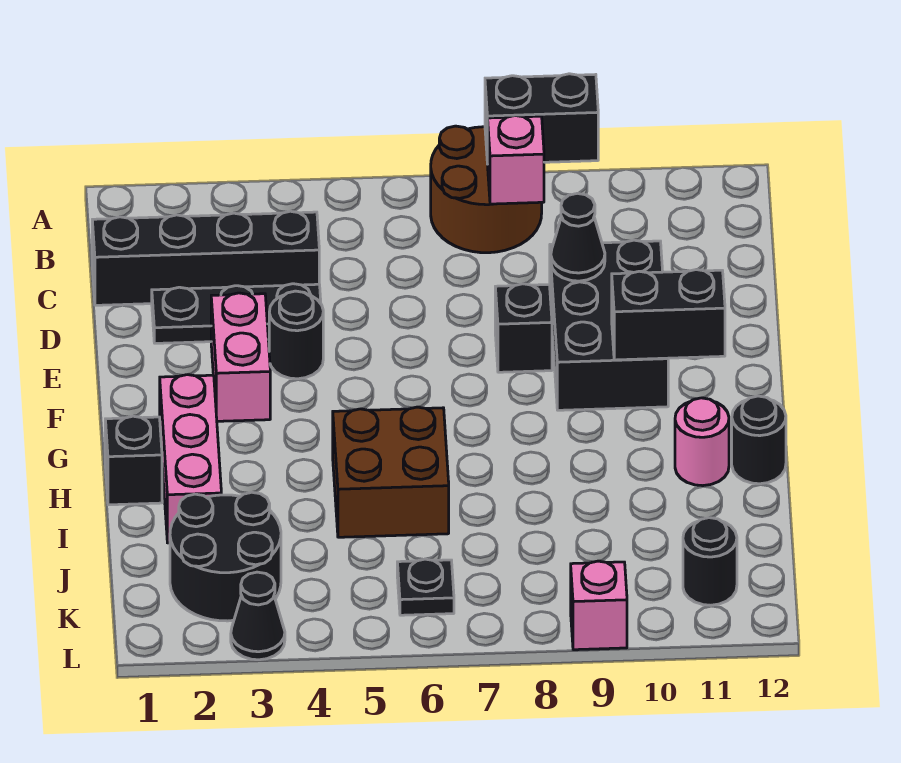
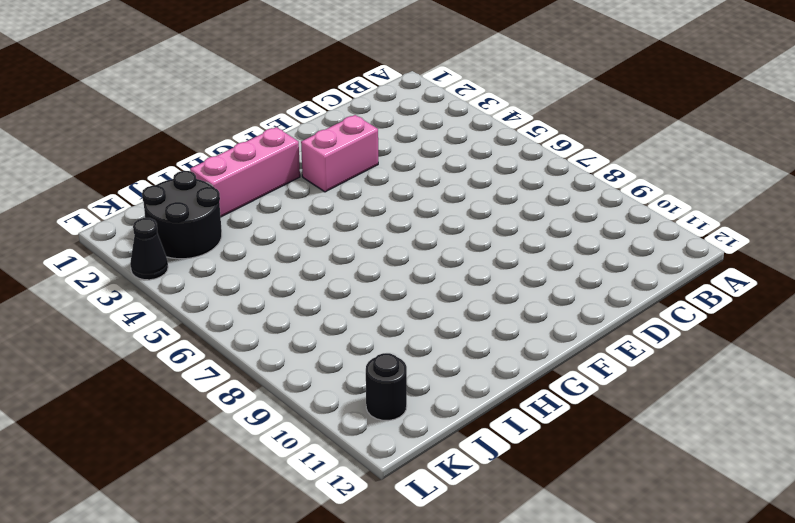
none -> brown round brick A7:B8 level 1
none -> black brick C1:C4 level 1
none -> black plate D2:D4 level 1

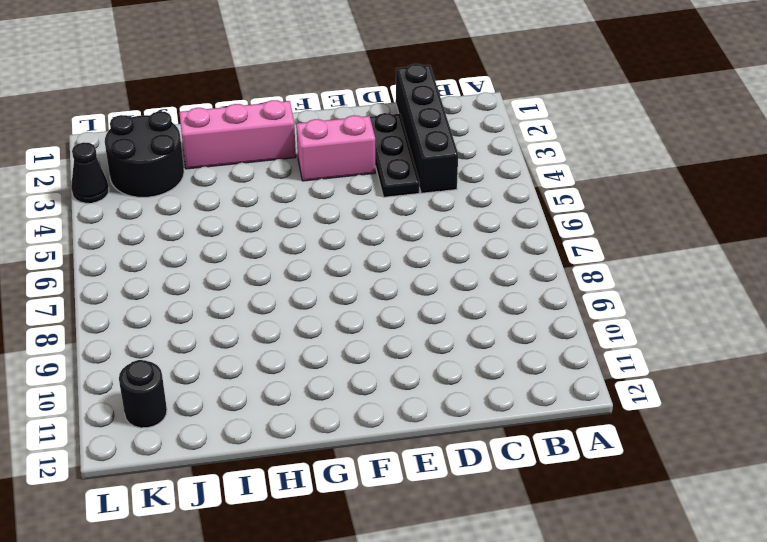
none -> brown round brick A7:B8 level 1
none -> black brick D9:F10 level 1
none -> black round brick E4 level 1

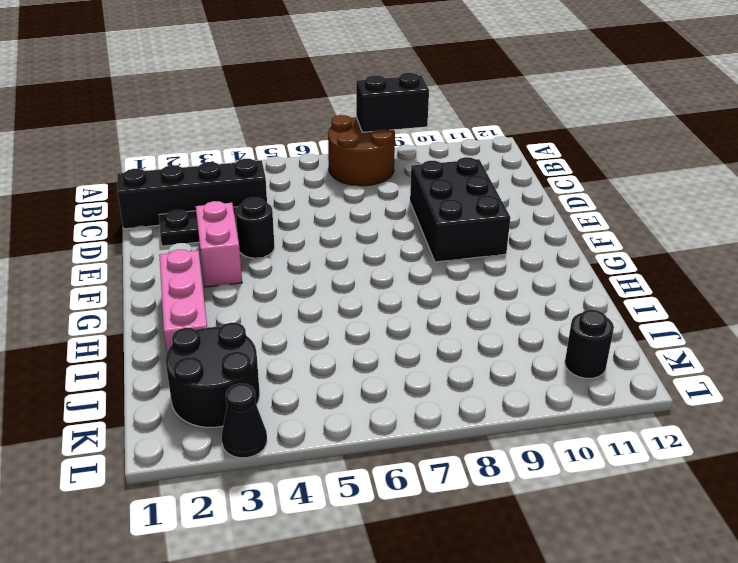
none -> black brick E8 level 1
none -> black brick H1 level 1
none -> brown brick H5:I6 level 1

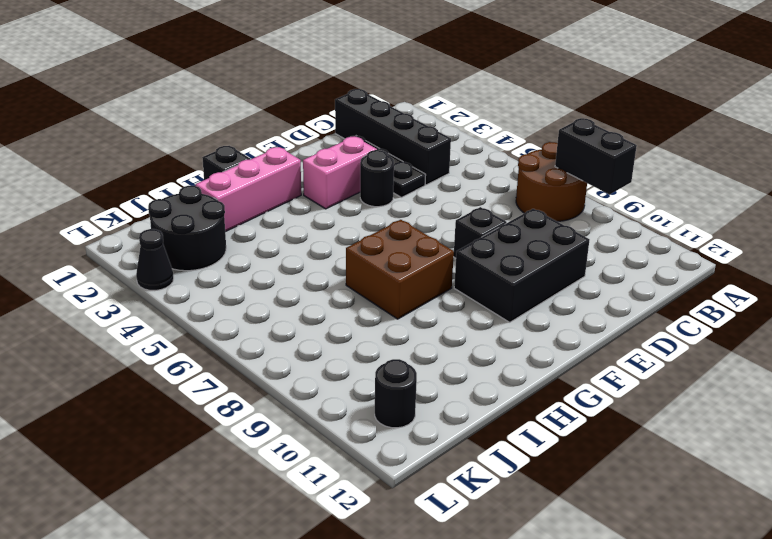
brown brick G7:H8 level 1 -> brown brick H5:I6 level 1
none -> pink round brick H11 level 1
none -> black round brick H12 level 1
none -> black plate K6 level 1

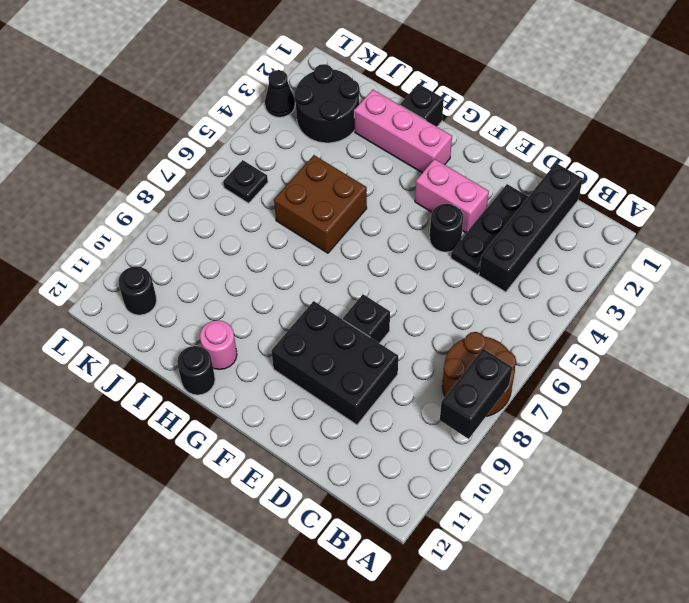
none -> pink brick L9 level 1
none -> pink brick B8 level 2
none -> black cone D9 level 2

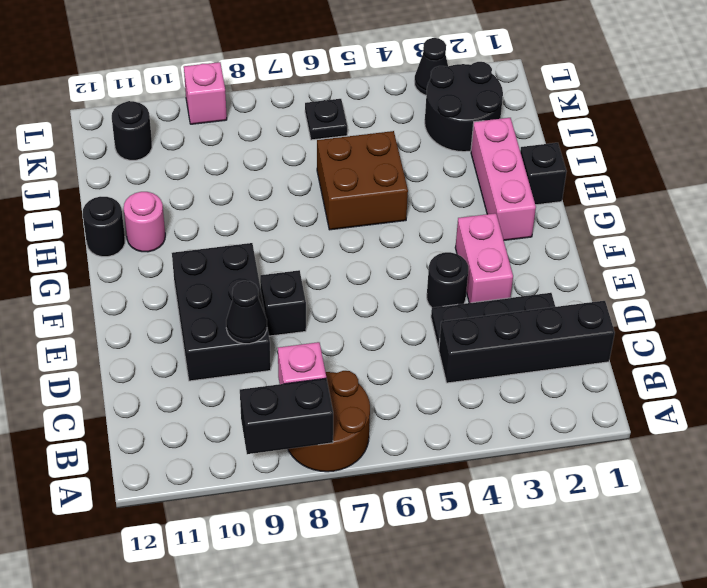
none -> black brick F10:F11 level 2

